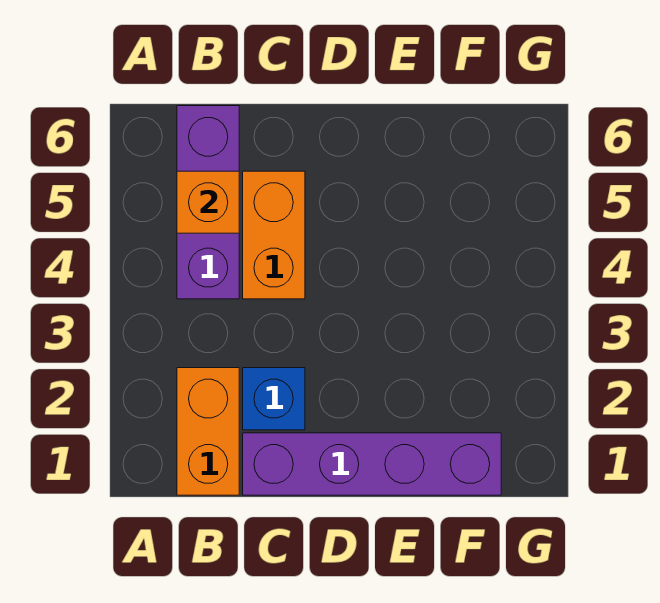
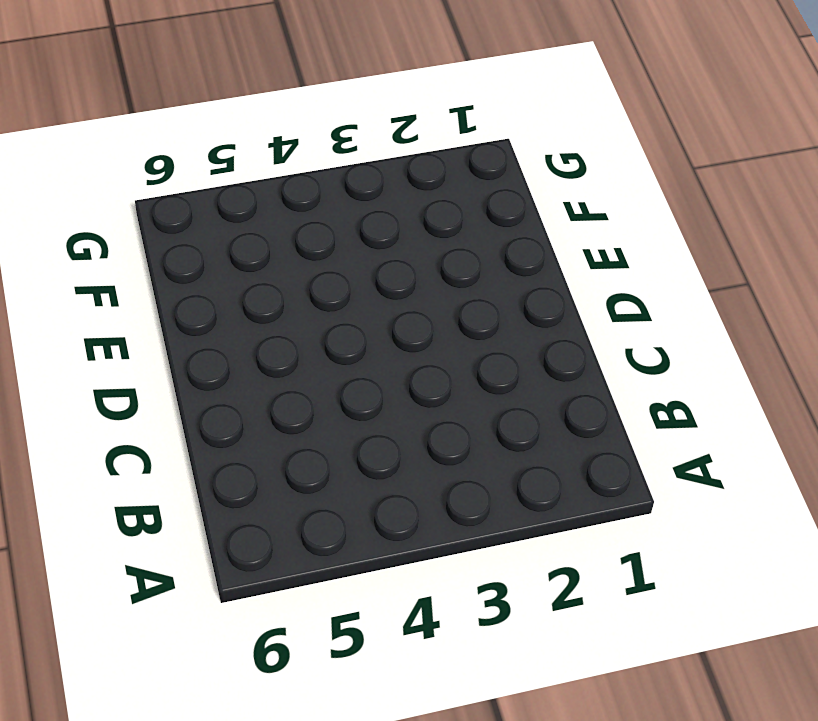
none -> orange brick B1:B2 level 1
none -> purple brick B4:B6 level 1

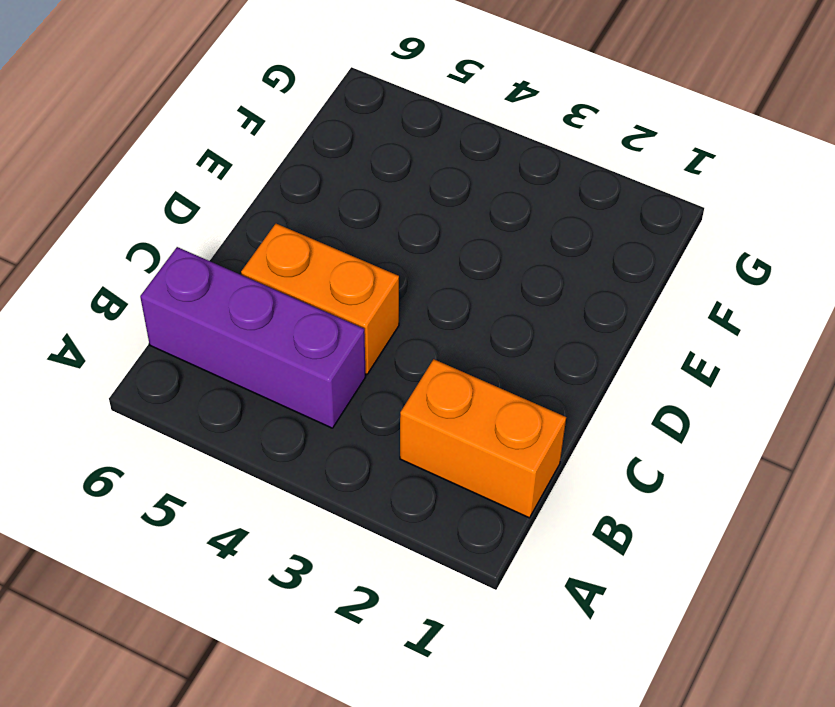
none -> purple brick C1:F1 level 1
none -> blue brick C2 level 1

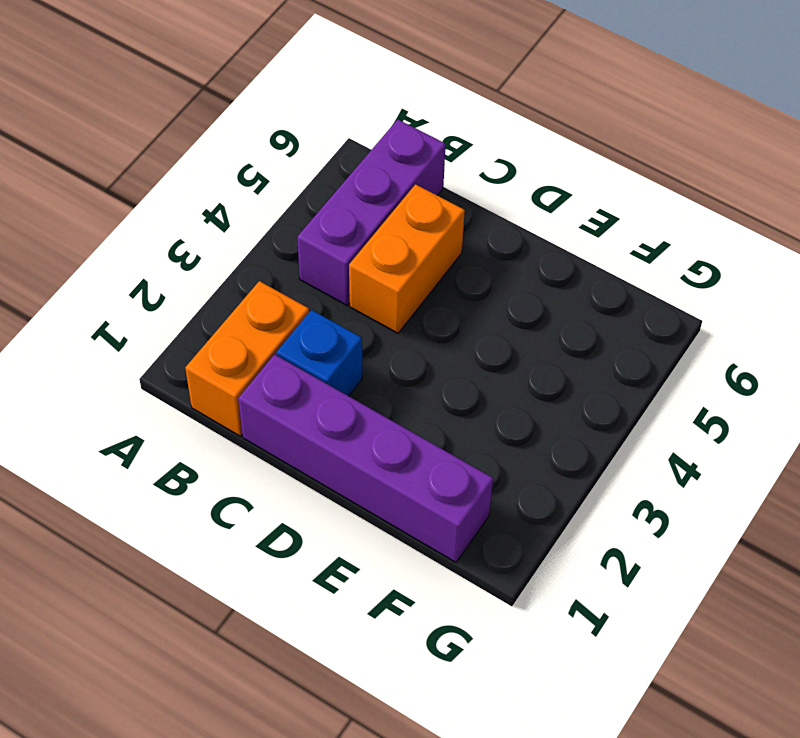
none -> orange brick B5 level 2

